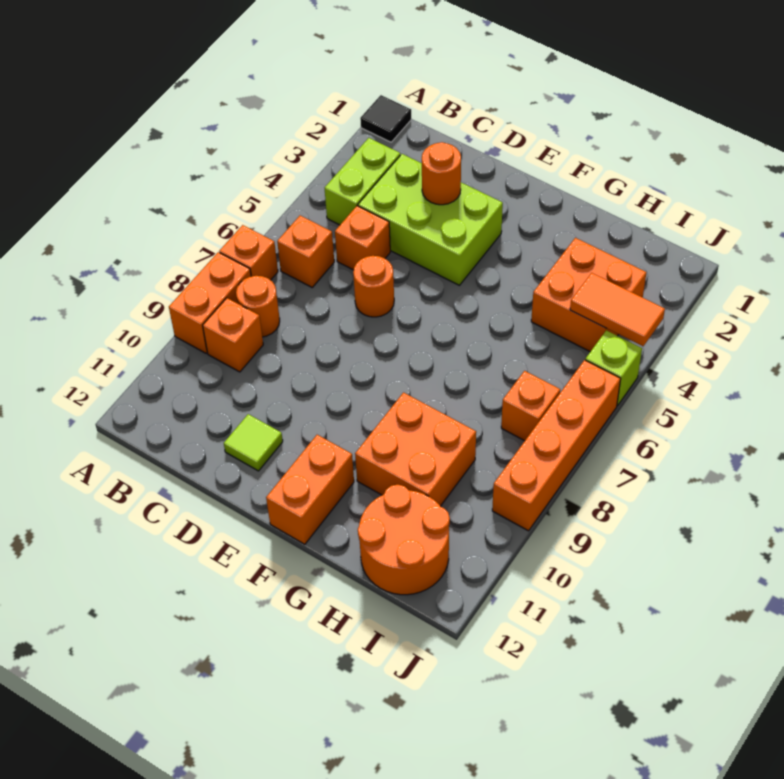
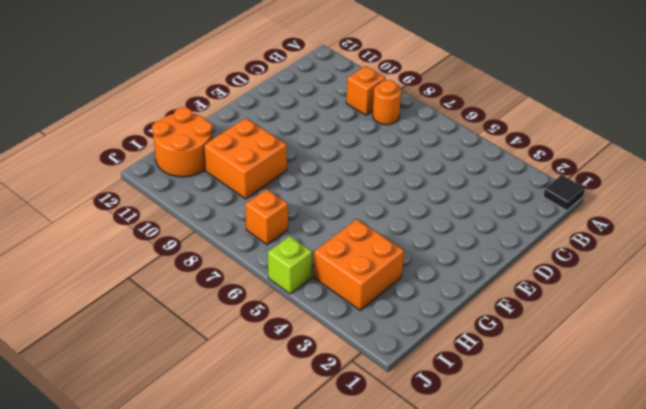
none -> orange brick A7 level 1
none -> orange brick A8:A9 level 1
none -> lime brick B3:B4 level 1

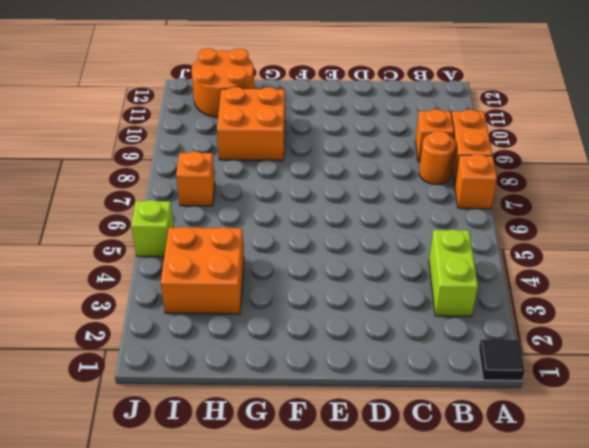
none -> orange brick B6 level 1
none -> lime brick C3:E4 level 1
none -> orange brick C5 level 1

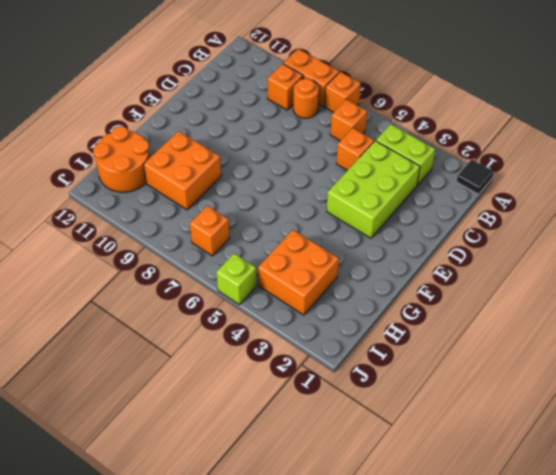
none -> orange round brick D6 level 1
none -> lime tile D11 level 1
none -> orange brick F11:F12 level 1

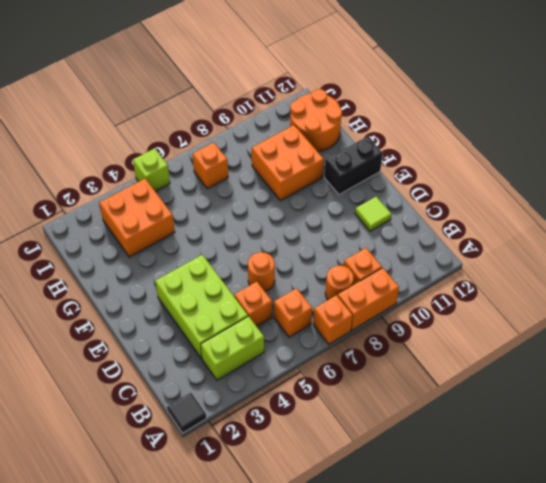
black brick F11:F12 level 1 -> orange brick F11:F12 level 1
none -> orange brick J6:J9 level 1
none -> orange round brick D3 level 2
none -> orange tile I4:J4 level 2

